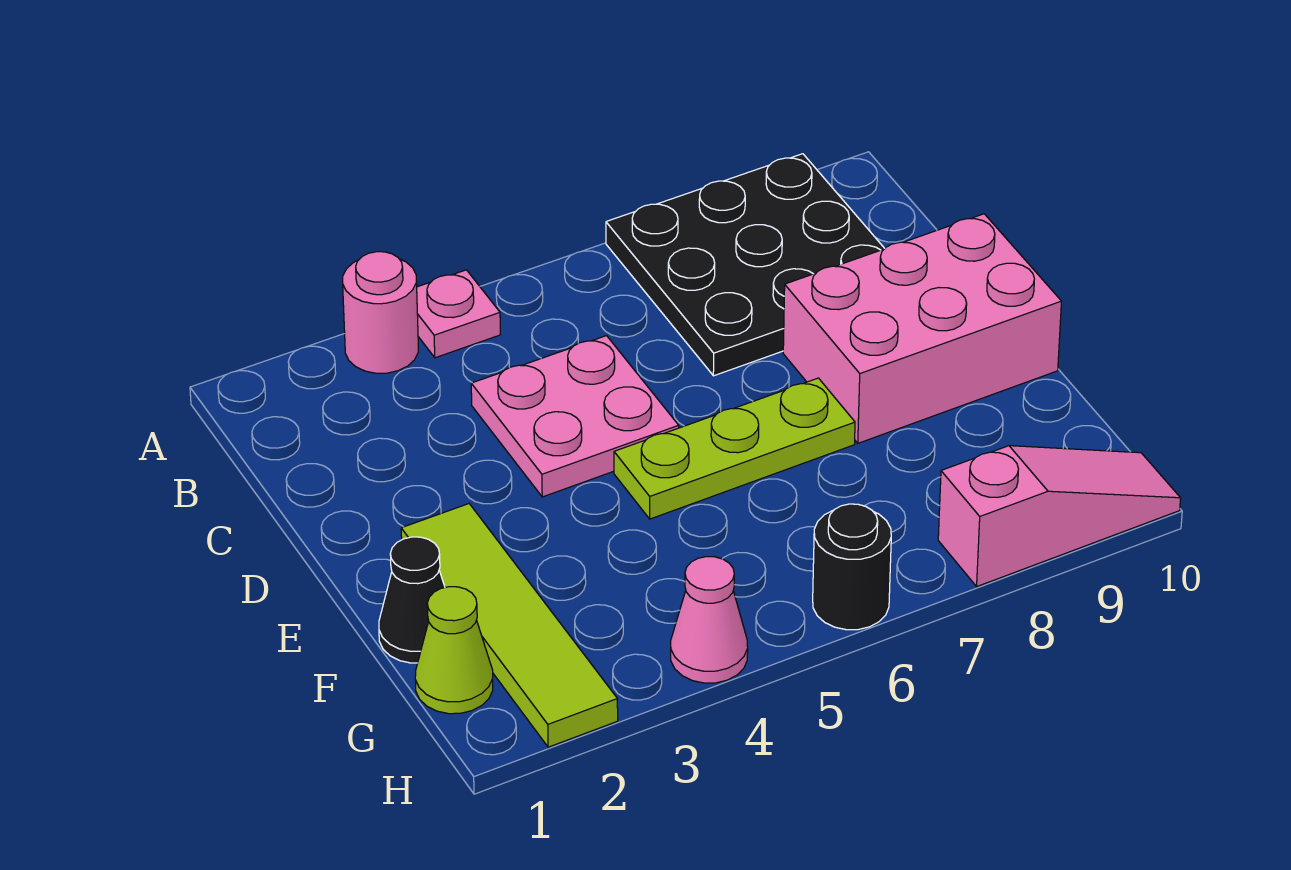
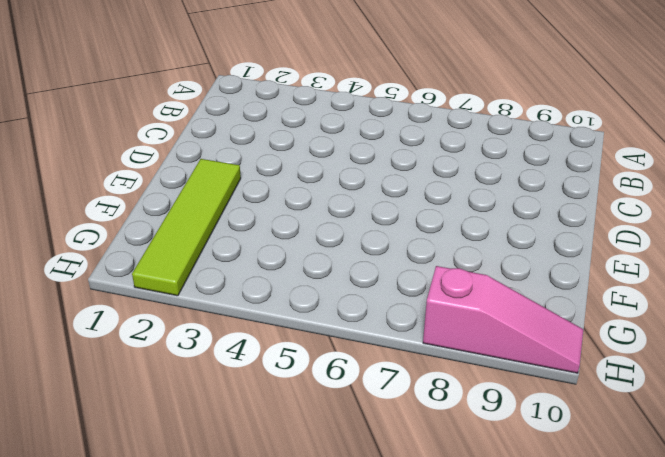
none -> pink round brick A3 level 1
none -> pink plate A4 level 1
none -> black plate A7:C9 level 1

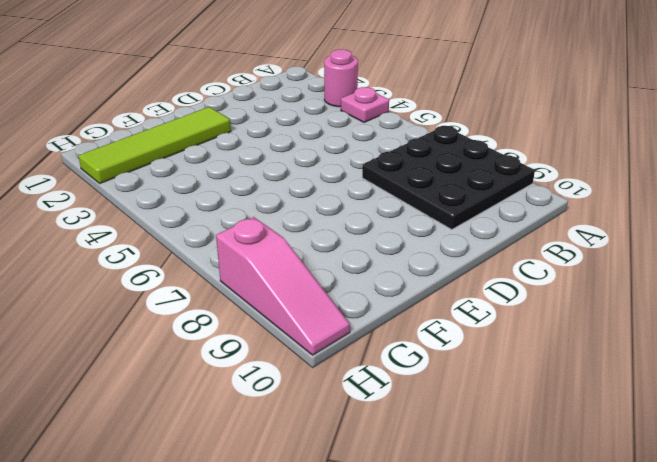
none -> pink plate C4:D5 level 1
none -> pink brick D8:E10 level 1
none -> lime plate E5:E7 level 1

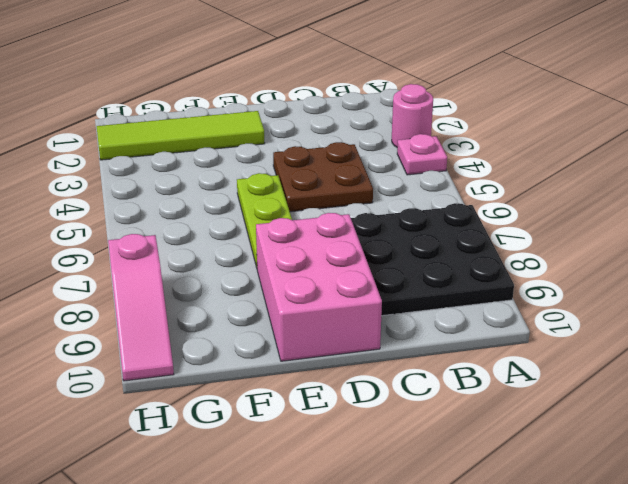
brown plate C4:D5 level 1 -> pink plate C4:D5 level 1
none -> black cone F1 level 1
none -> lime cone G1 level 1
none -> pink cone H4 level 1

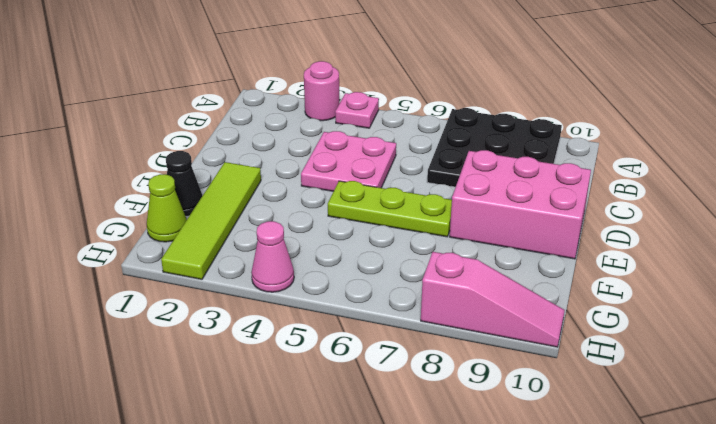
none -> black round brick H6 level 1

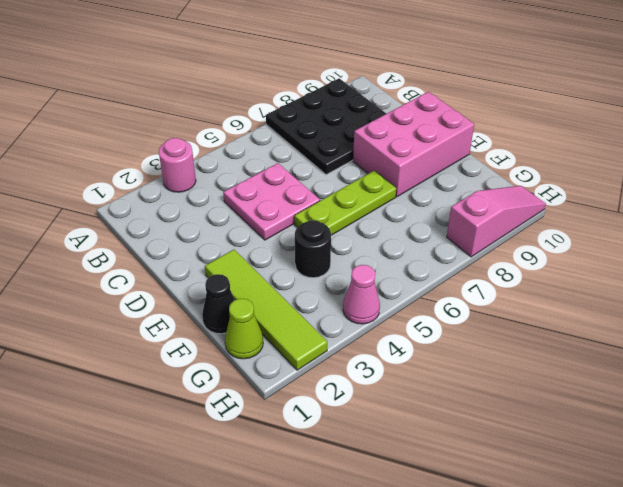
black round brick F4 level 1 -> black round brick H6 level 1
none -> pink plate A4 level 1

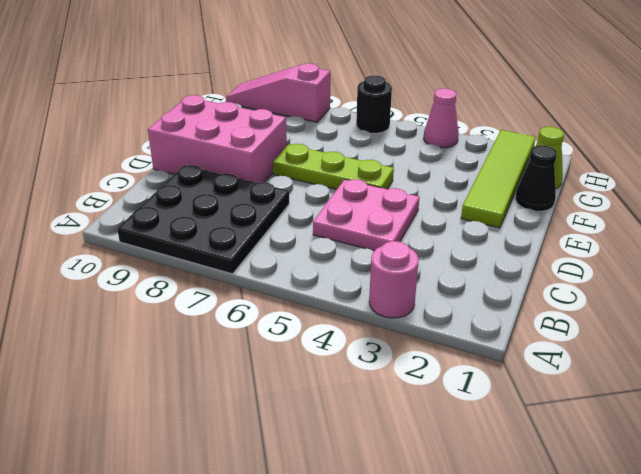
none -> pink plate A4 level 1

